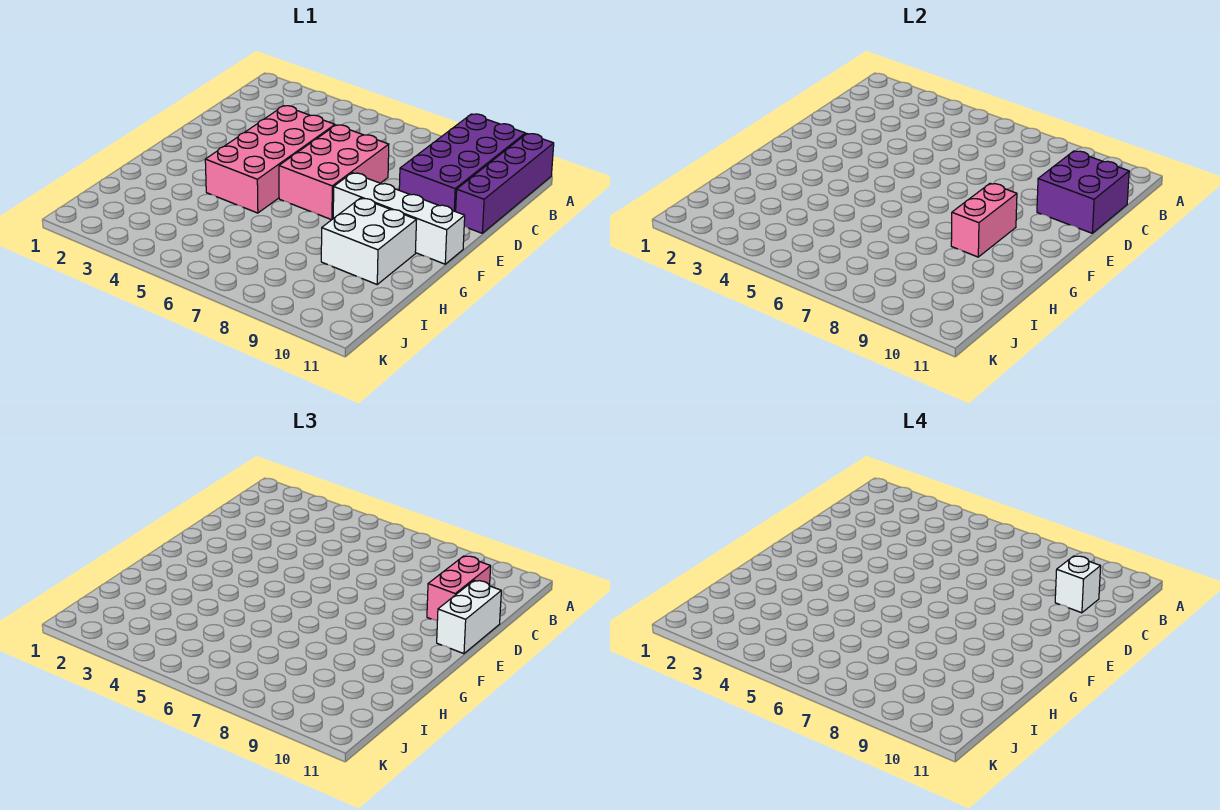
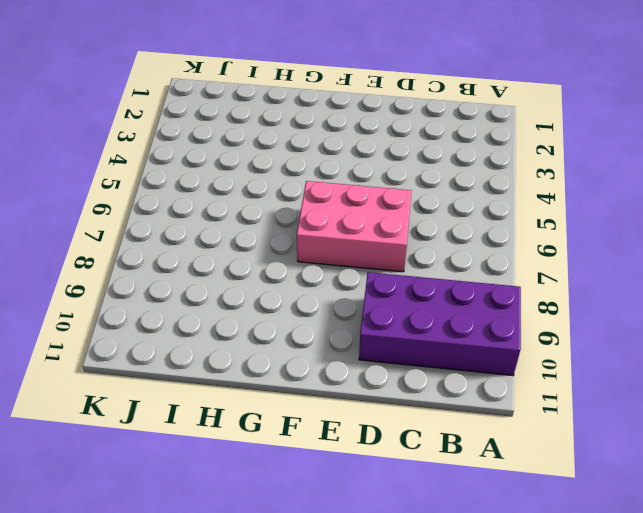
none -> purple brick A11:D11 level 1
none -> pink brick D4:G5 level 1

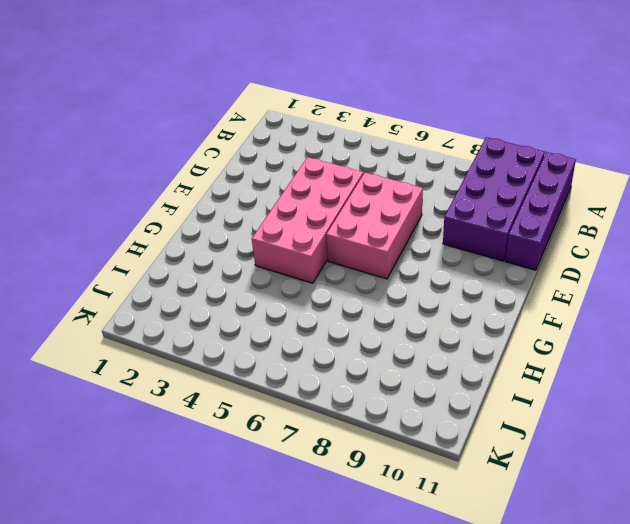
none -> white brick F8:F11 level 1
none -> white brick G9:H10 level 1

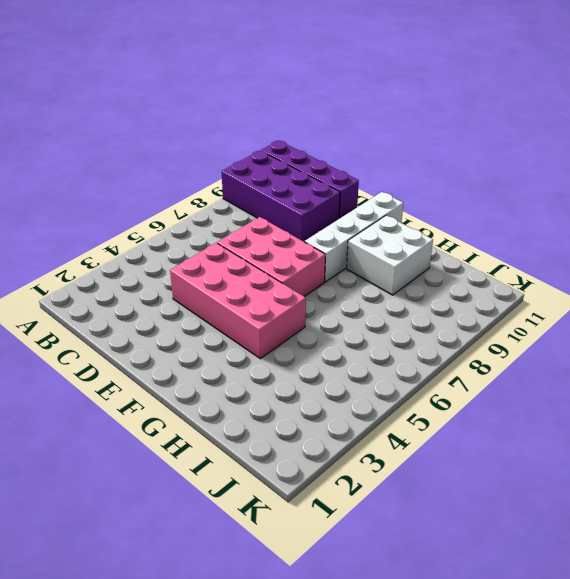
none -> purple brick C10:D11 level 2
none -> pink brick F9:G9 level 2

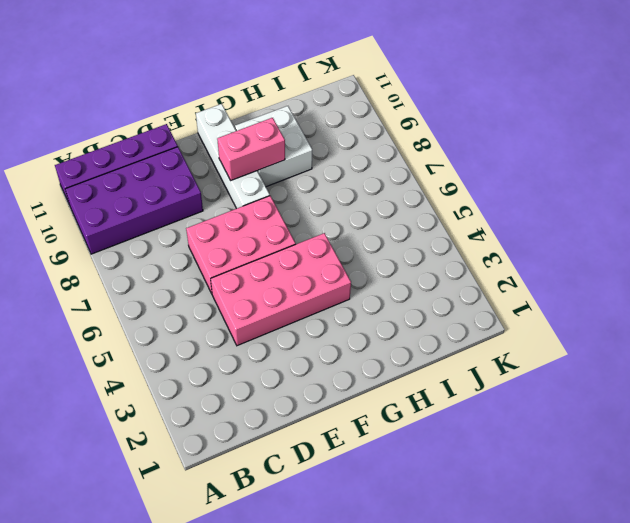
none -> purple brick C10:D11 level 2
none -> pink brick C10:D10 level 3

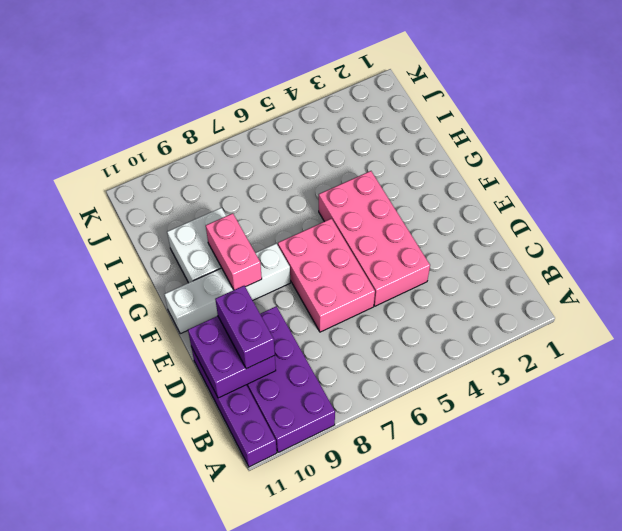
purple brick C10:D10 level 3 -> pink brick C10:D10 level 3
none -> white brick D11:E11 level 3
none -> white brick C10 level 4

